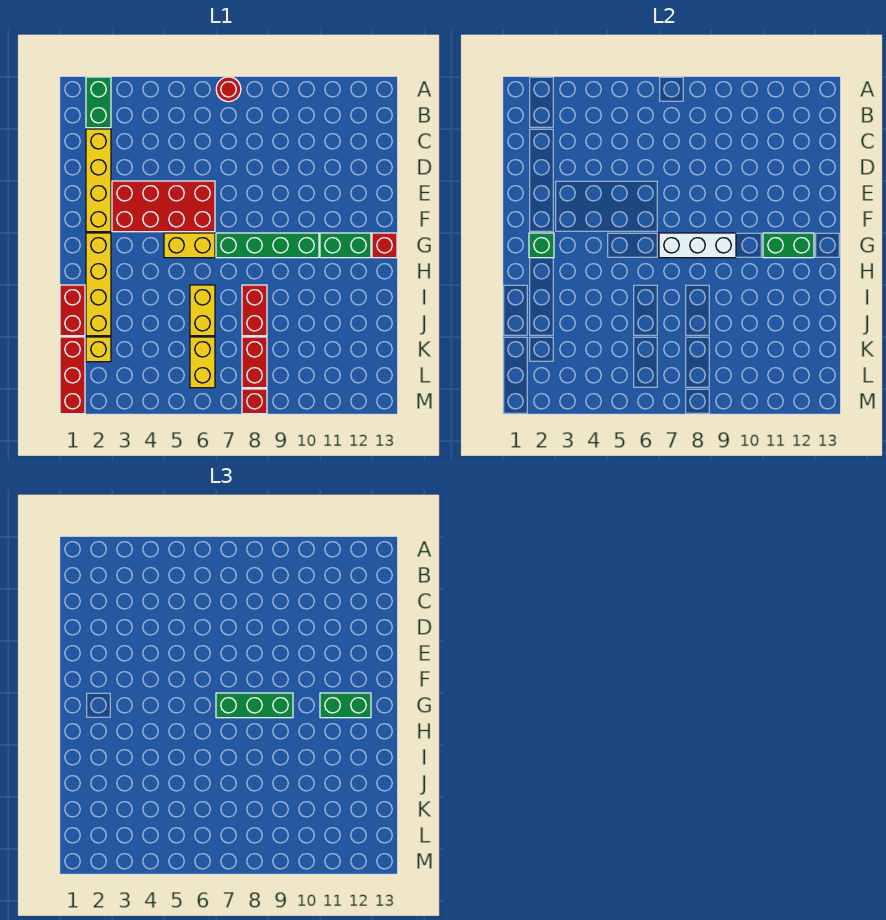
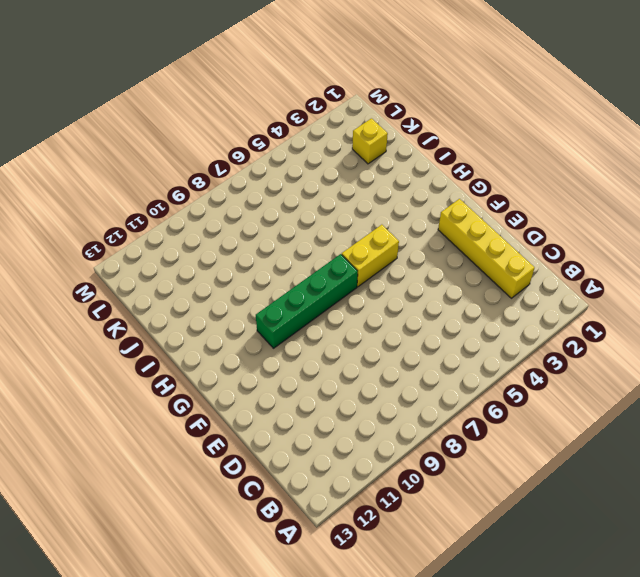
none -> green brick A2:B2 level 1
none -> red round brick A7 level 1
none -> red brick E3:F6 level 1

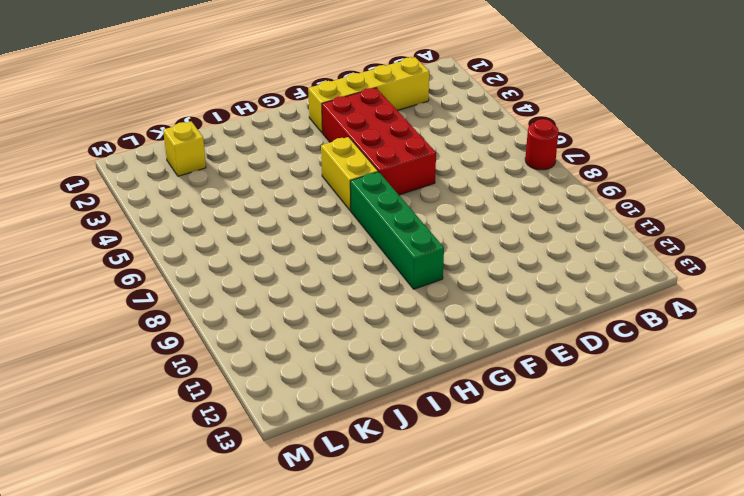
none -> green brick A2:B2 level 1
none -> yellow brick G2:J2 level 1
none -> green brick G11:G12 level 1

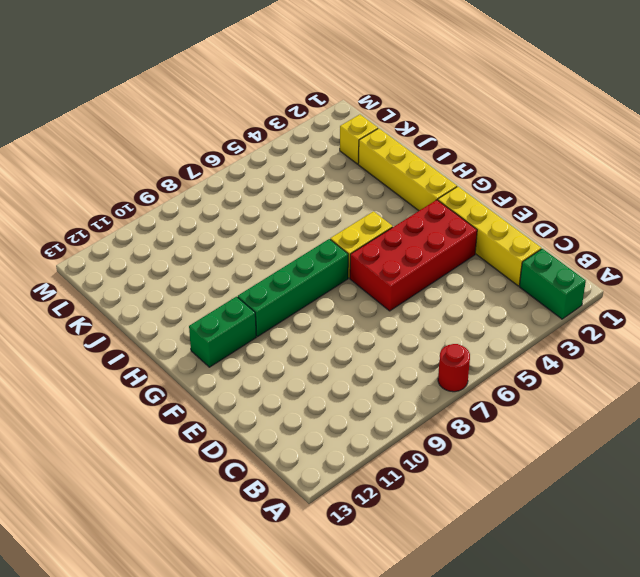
none -> red brick G13 level 1
none -> red brick I1:J1 level 1
none -> yellow brick I6:J6 level 1

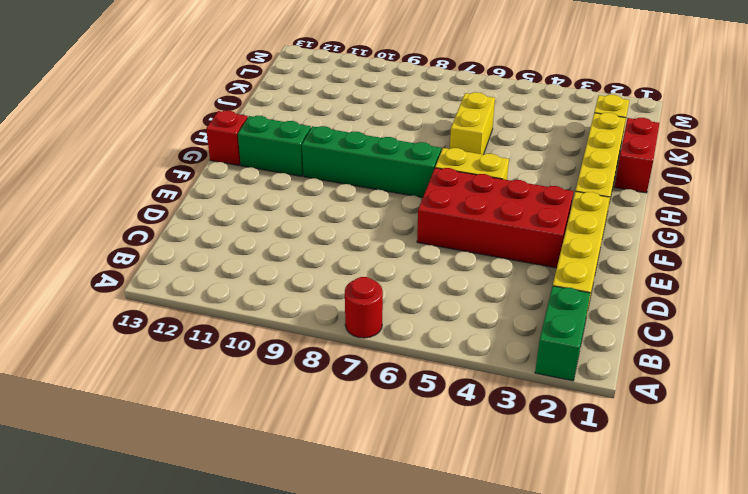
none -> red brick I8:J8 level 1
none -> red brick K1:M1 level 1
none -> yellow brick K6:L6 level 1

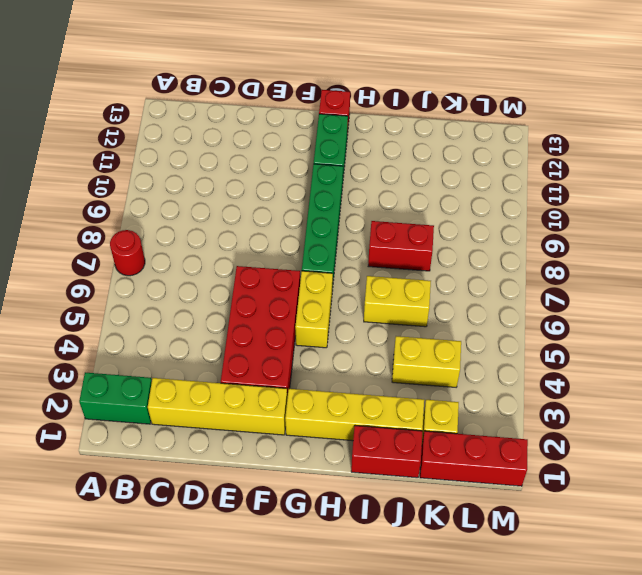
yellow brick J4:K4 level 1 -> yellow brick K6:L6 level 1
none -> red brick K8:L8 level 1
none -> red brick M8 level 1
none -> green brick G2 level 2

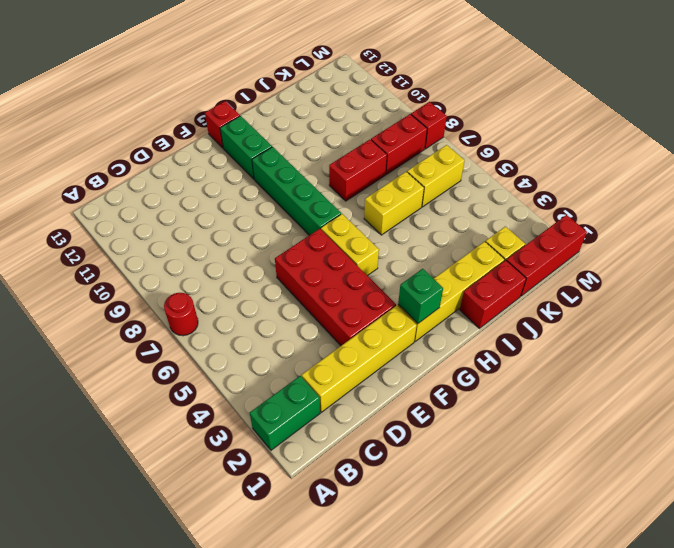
none -> white brick G7:G9 level 2
none -> green brick G11:G12 level 2
none -> green brick G7:G9 level 3

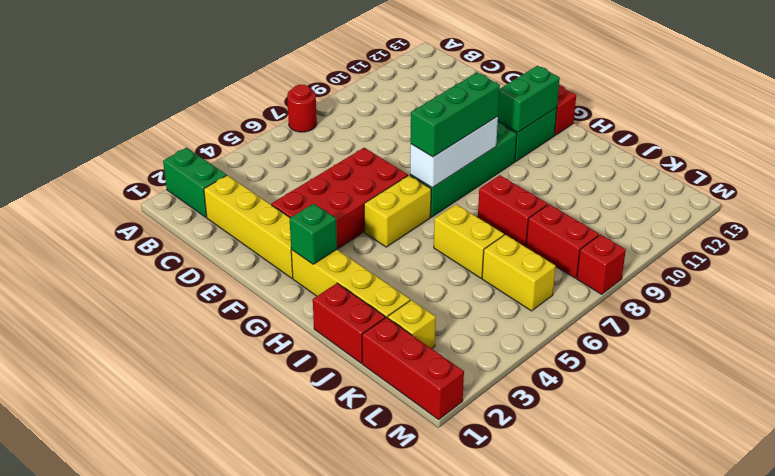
none -> green brick G11:G12 level 3

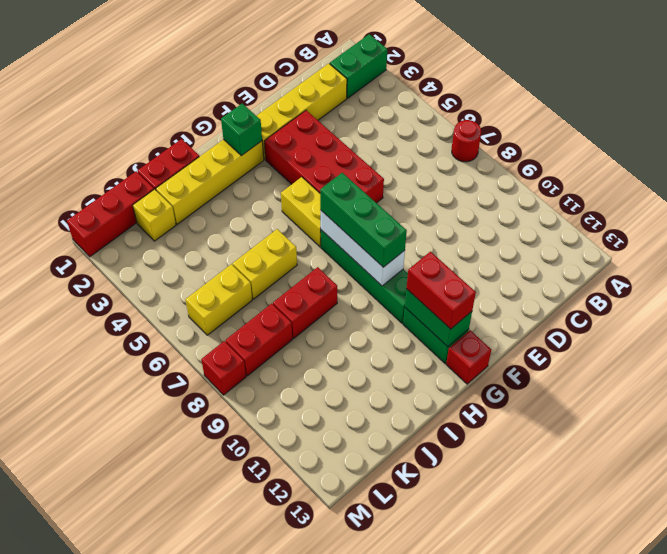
red brick G11:G12 level 3 -> green brick G11:G12 level 3

